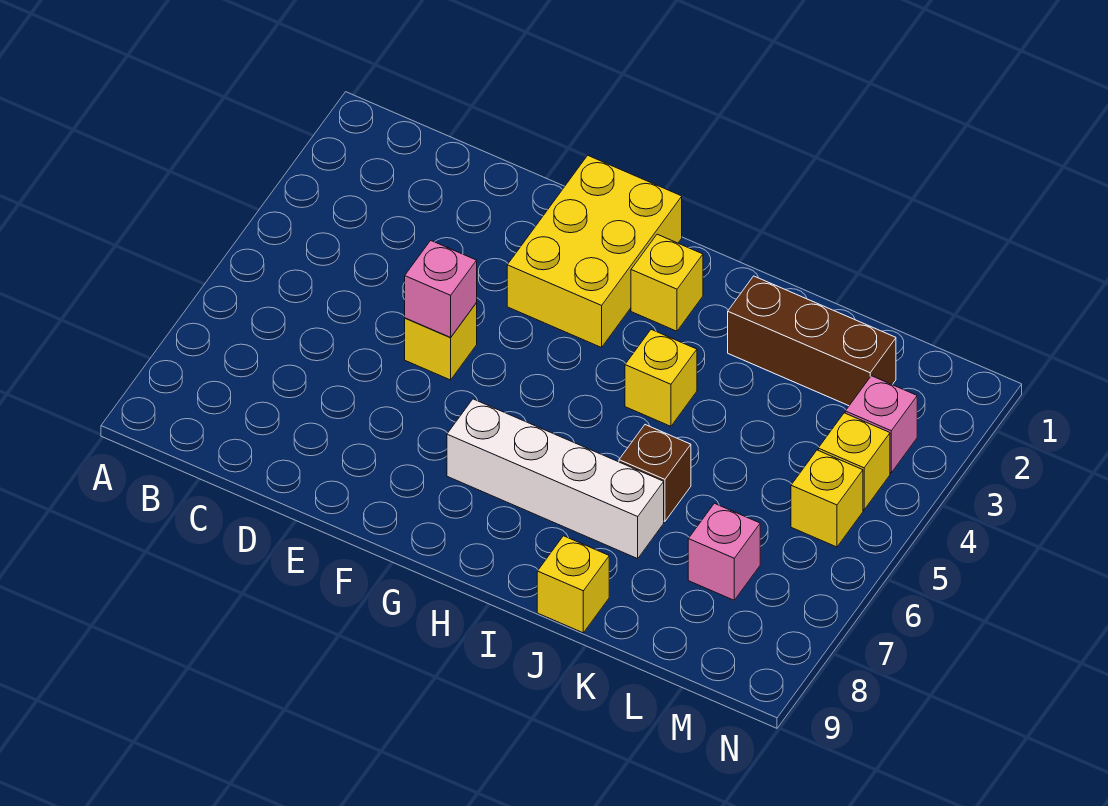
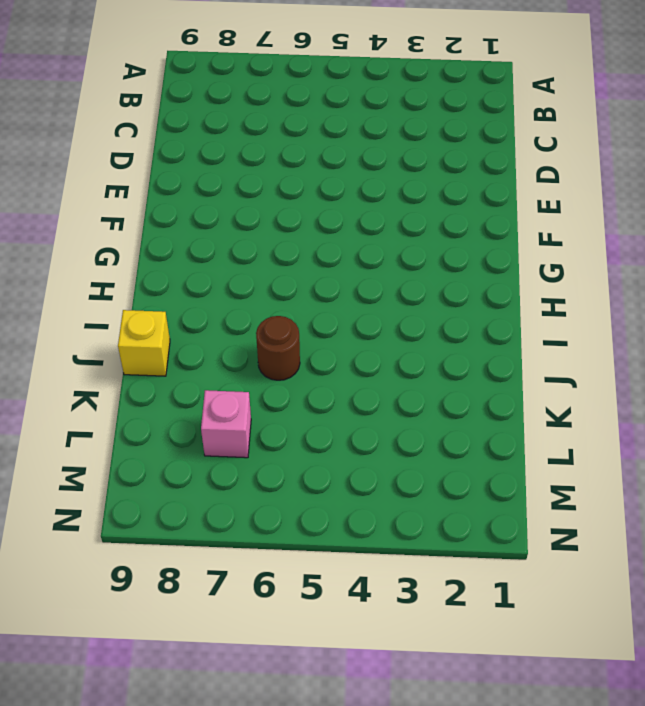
brown round brick J6 level 1 -> brown brick J6 level 1
none -> yellow brick E5 level 1
none -> yellow brick F1:G3 level 1
none -> white brick G7:J7 level 1

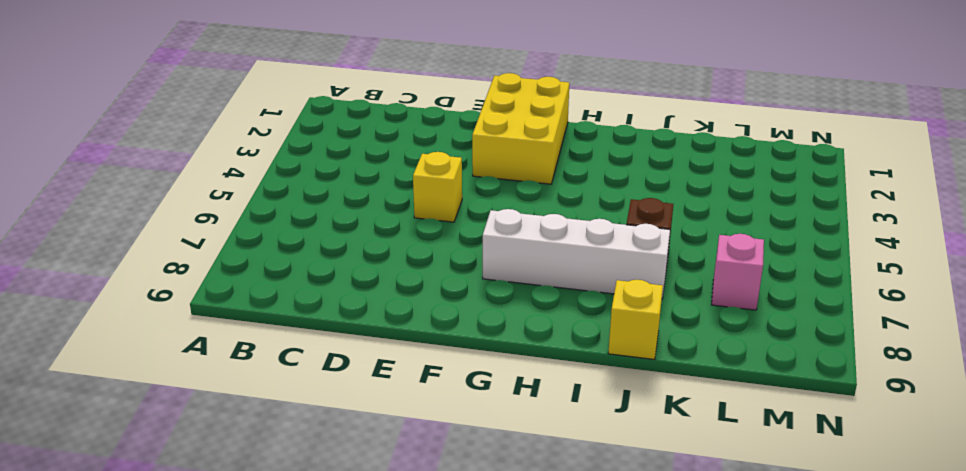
none -> yellow brick H2 level 1
none -> yellow brick I4 level 1
none -> brown brick J2:L2 level 1

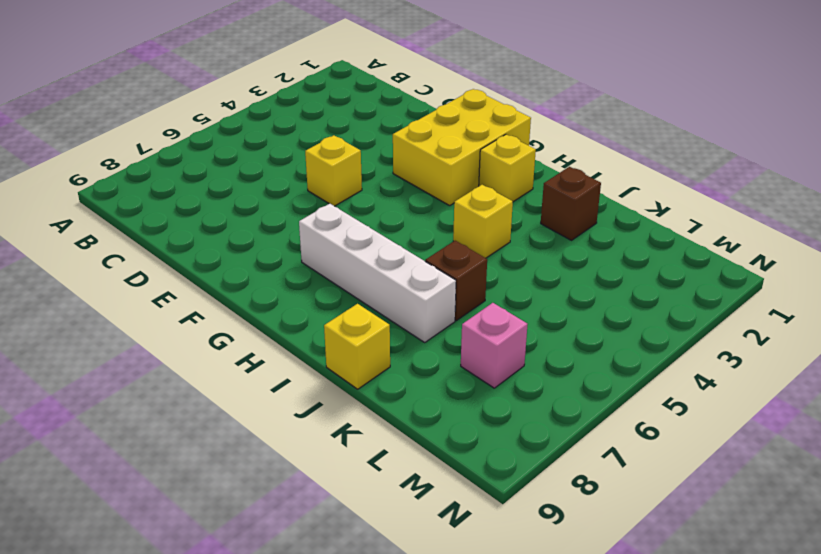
brown brick J2 level 1 -> brown brick J2:L2 level 1
none -> pink brick M3 level 1
none -> yellow brick M4 level 1
none -> yellow brick M5 level 1

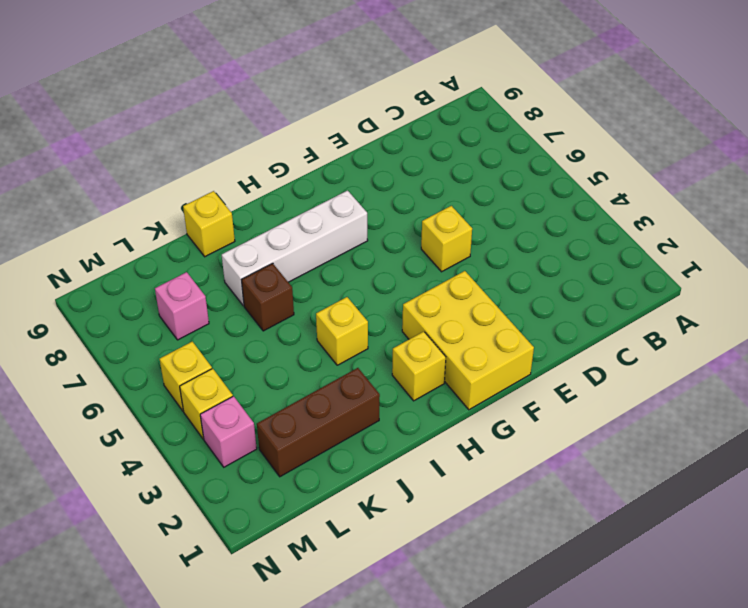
none -> pink brick E5 level 2

